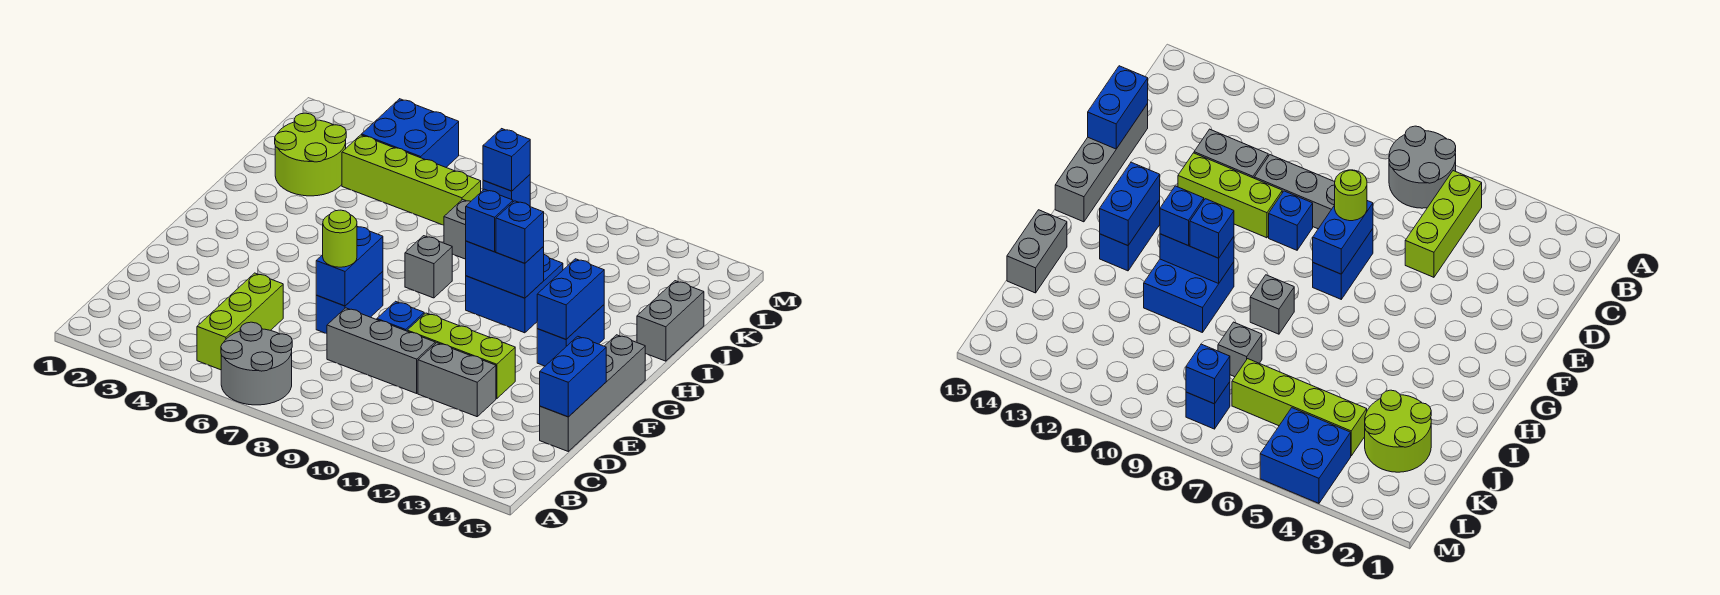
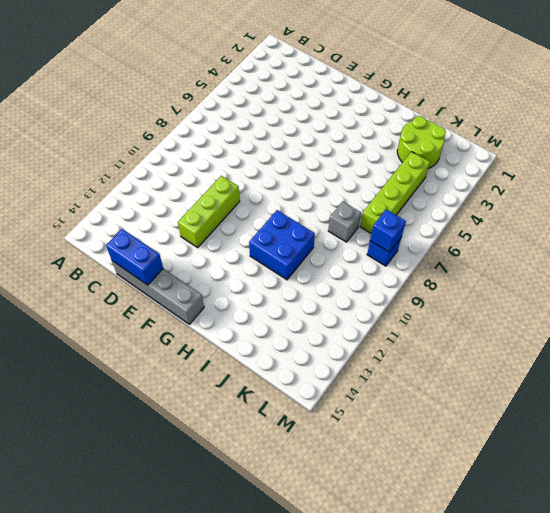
none -> grey round brick A6:B7 level 1
none -> lime brick B5:D5 level 1
none -> grey brick D8:D10 level 1

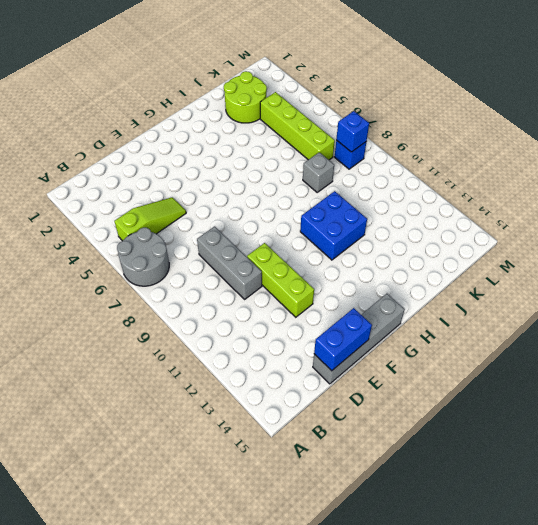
lime slope B5:D5 level 1 top B -> lime brick B5:D5 level 1
none -> grey brick D11:D12 level 1
none -> blue brick E7:F7 level 1
none -> blue brick E9 level 1

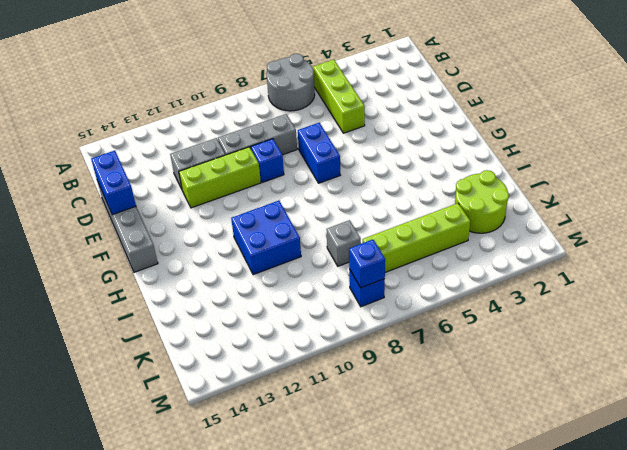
none -> blue brick G13:H13 level 1
none -> grey brick H8 level 1
none -> grey brick I15:J15 level 1

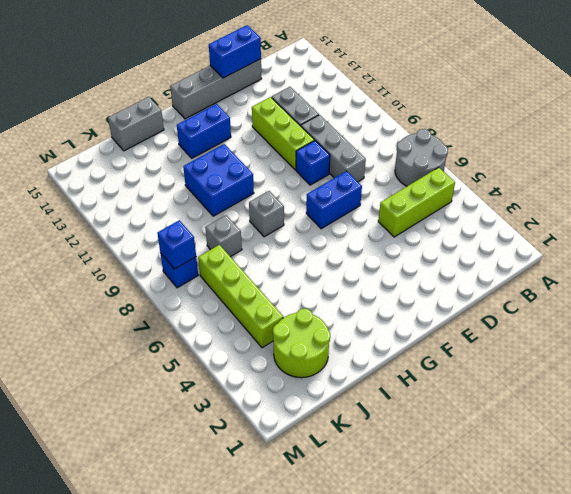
none -> blue brick L4:M5 level 1
none -> blue brick E7:F7 level 2
none -> blue brick G13:H13 level 2

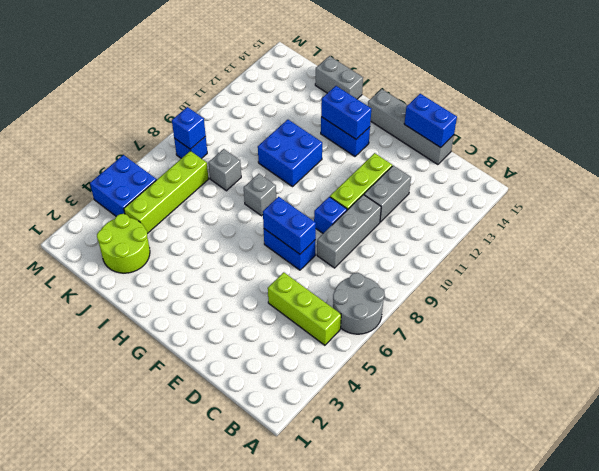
none -> blue brick H10:H11 level 2
none -> lime round brick E7 level 3
none -> blue brick H10 level 3

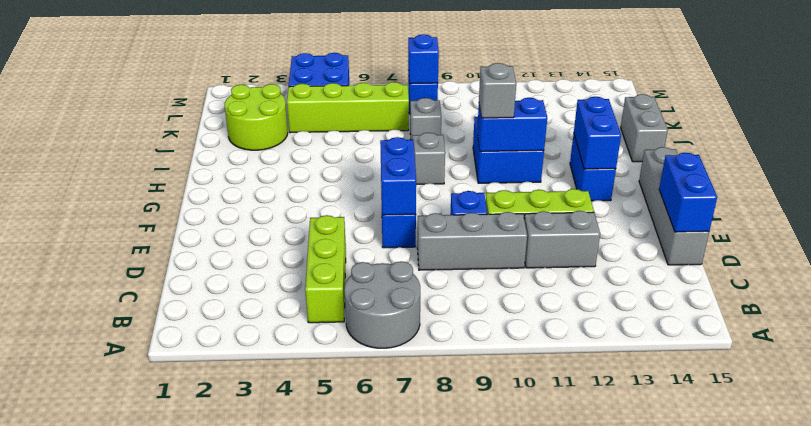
grey brick H10 level 3 -> blue brick H10 level 3
none -> lime round brick E7 level 3
none -> blue brick H11 level 3

